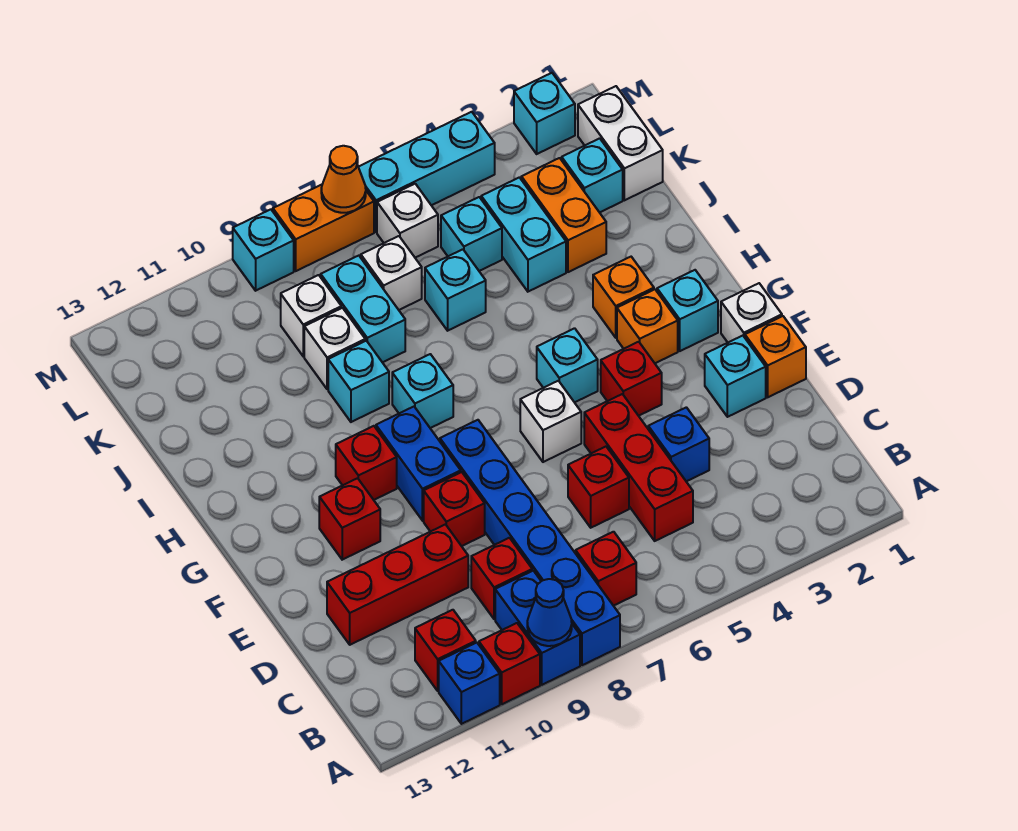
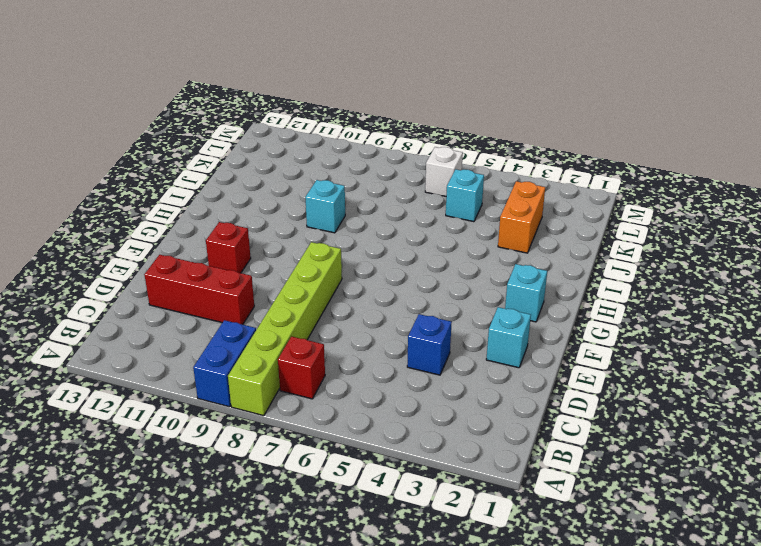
lime brick A8:F8 level 1 -> blue brick A8:F8 level 1
none -> red brick A10 level 1
none -> blue brick A11 level 1
none -> red brick B11 level 1
none -> red brick C5:E5 level 1

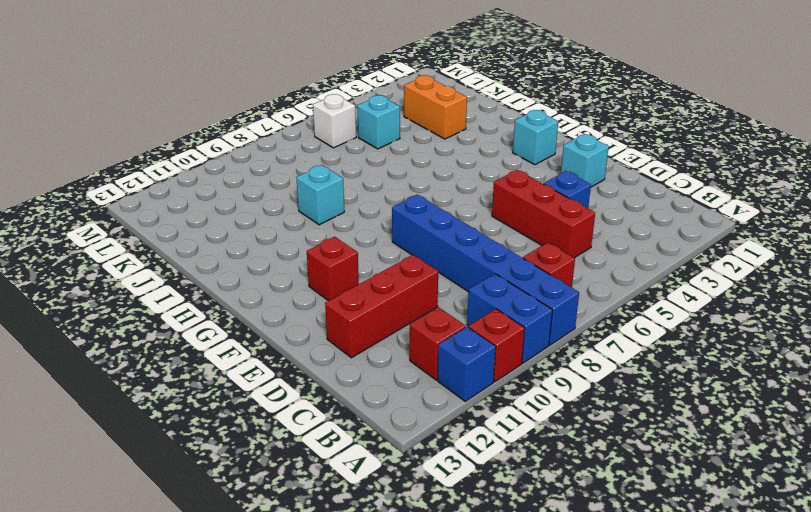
none -> red brick C9 level 1
none -> red brick D6 level 1
none -> orange brick E1 level 1
none -> red brick E9 level 1

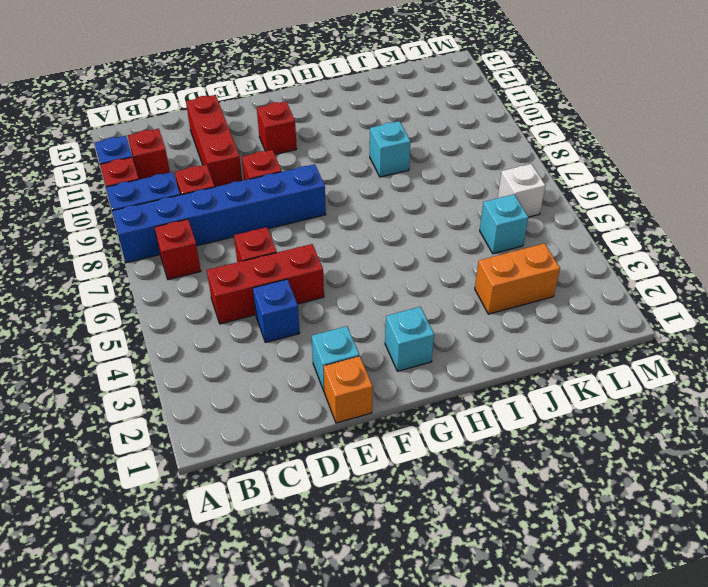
none -> white brick F1 level 1
none -> red brick F4 level 1
none -> white brick F6 level 1
none -> blue brick F9:G9 level 1

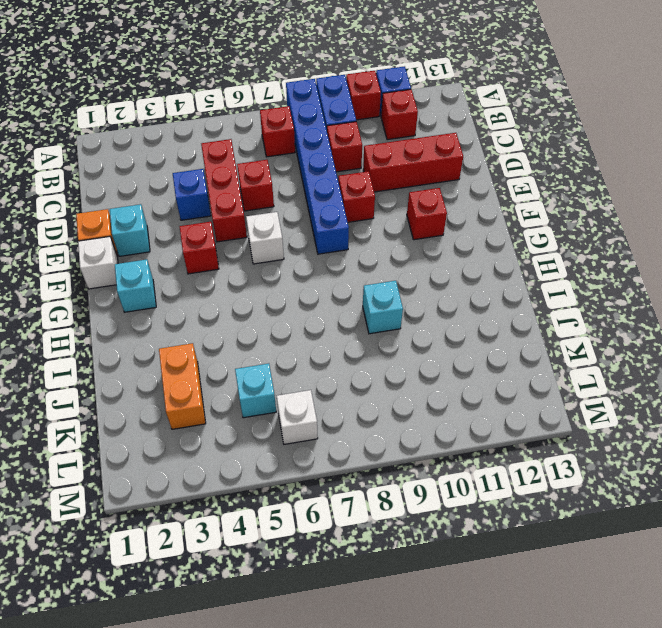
none -> blue brick F9:G9 level 1
none -> orange brick G3 level 1
none -> cyan brick G5 level 1
none -> red brick G10 level 1

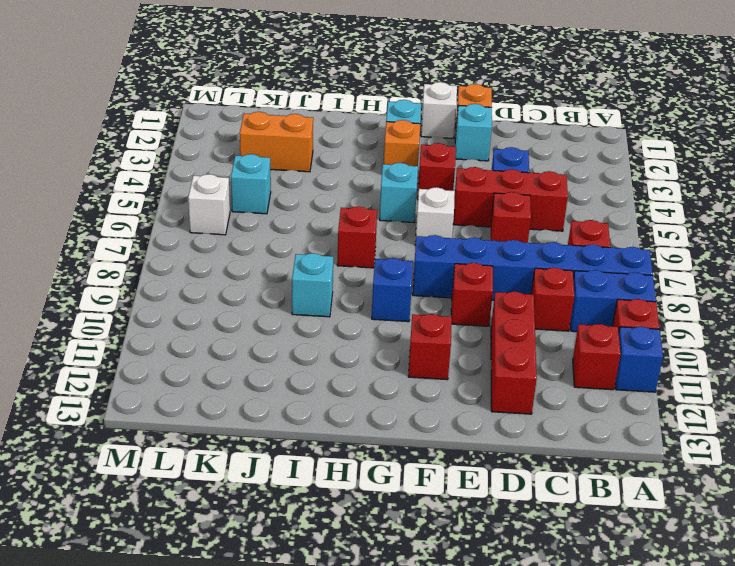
blue brick G9 level 1 -> blue brick F9:G9 level 1
red brick H7 level 1 -> red brick G10 level 1
none -> orange brick H3 level 1
none -> cyan brick H8 level 1
none -> cyan brick J4:K4 level 1
none -> cyan brick J6 level 1

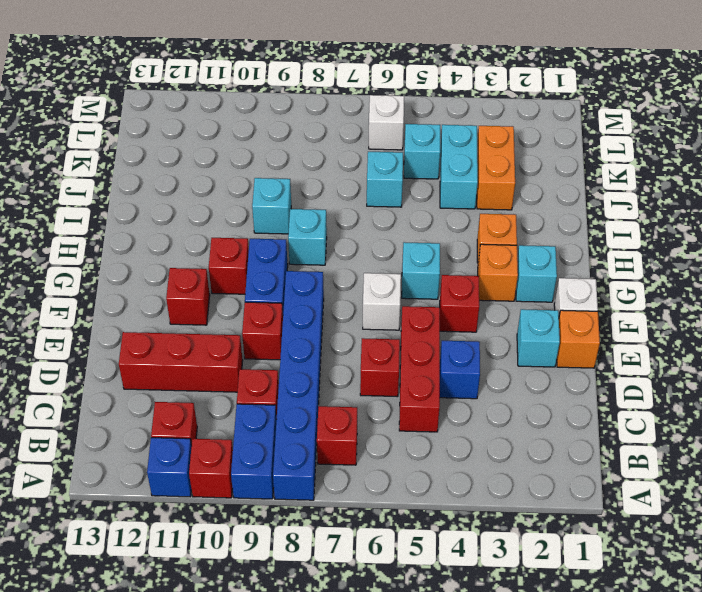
none -> cyan brick J8:K8 level 1
none -> white brick J9 level 1
none -> white brick K1:L1 level 1
none -> cyan brick K2 level 1

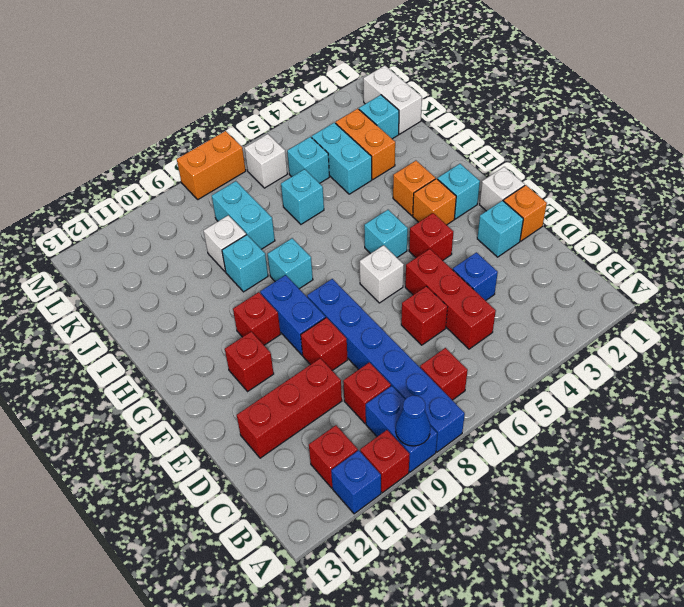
none -> white brick K7 level 1
none -> white brick K9 level 1
none -> cyan brick M2 level 1
none -> cyan brick M4:M6 level 1

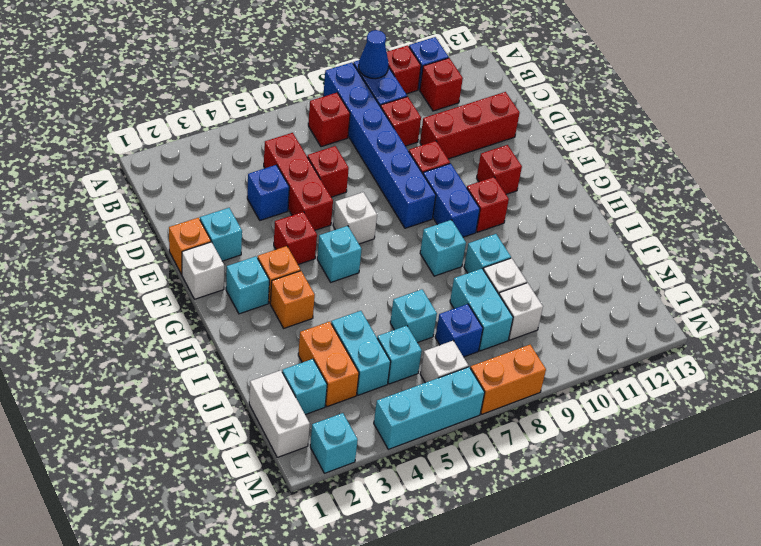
blue brick K7 level 1 -> white brick K7 level 1
none -> cyan brick M9 level 1
none -> orange cone M7 level 2

